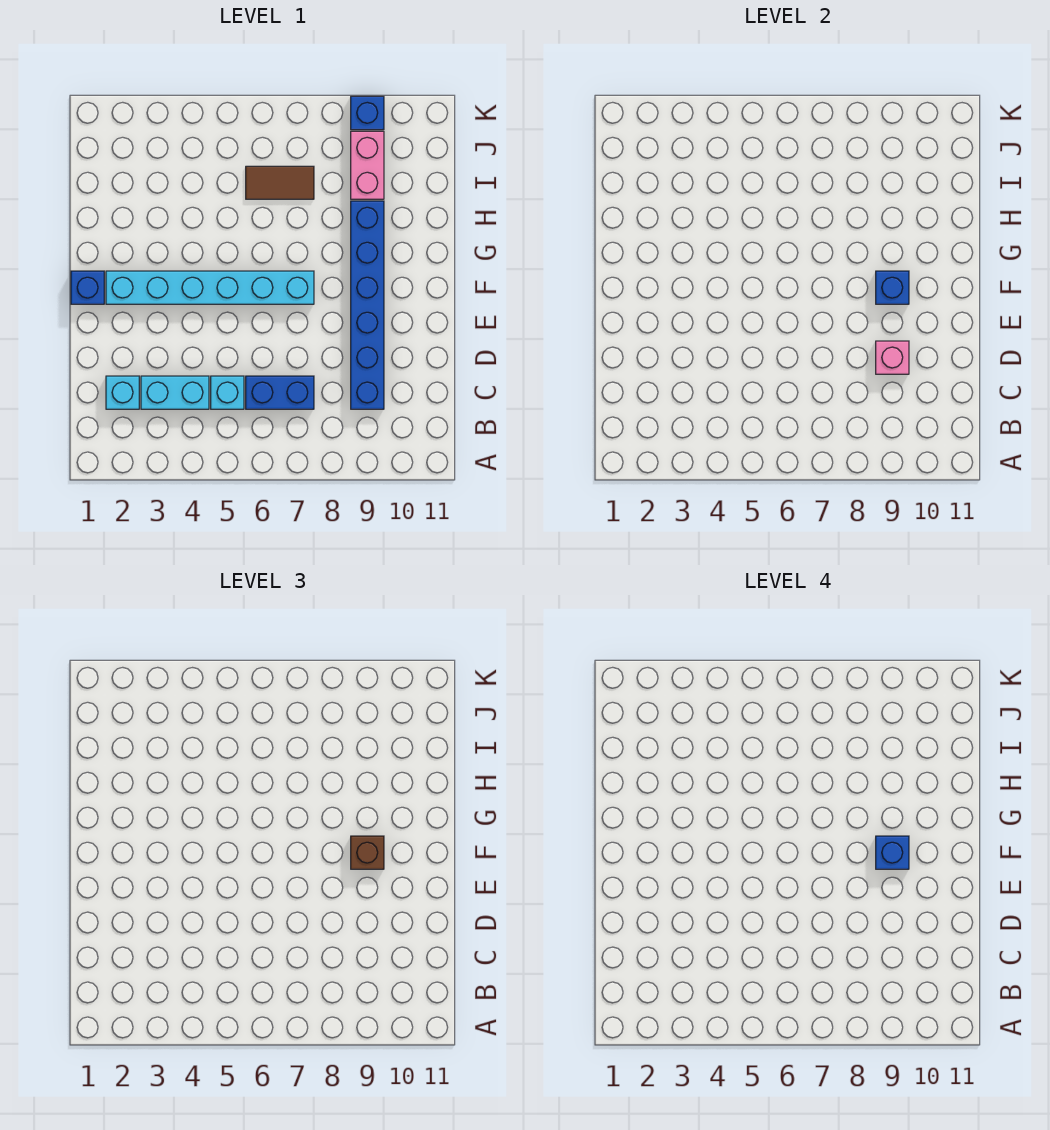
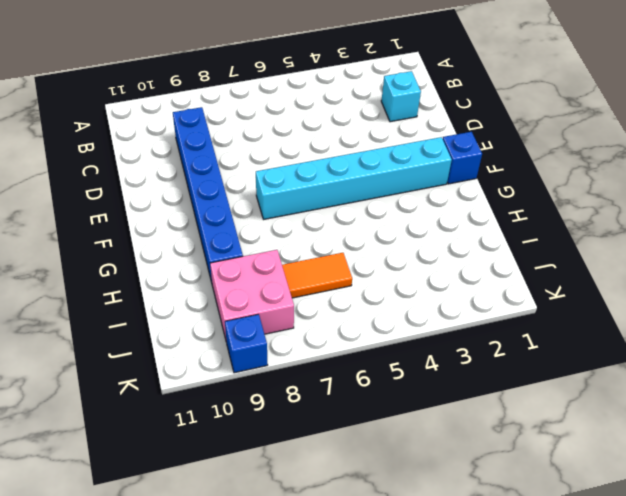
orange tile I6:I7 level 1 -> brown tile I6:I7 level 1
pink brick I8:J9 level 1 -> pink brick I9:J9 level 1
none -> cyan brick C3:C4 level 1
none -> cyan brick C5 level 1
none -> blue brick C6:C7 level 1

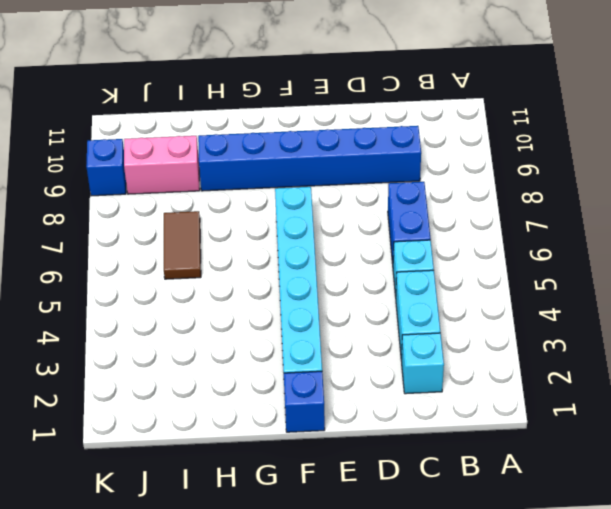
none -> pink brick D9 level 2
none -> blue brick F9 level 2
none -> brown brick F9 level 3

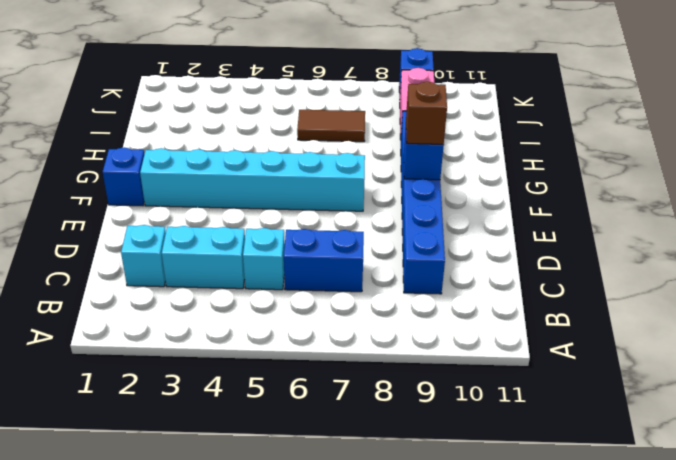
none -> pink brick D9 level 2
none -> blue brick F9 level 4

